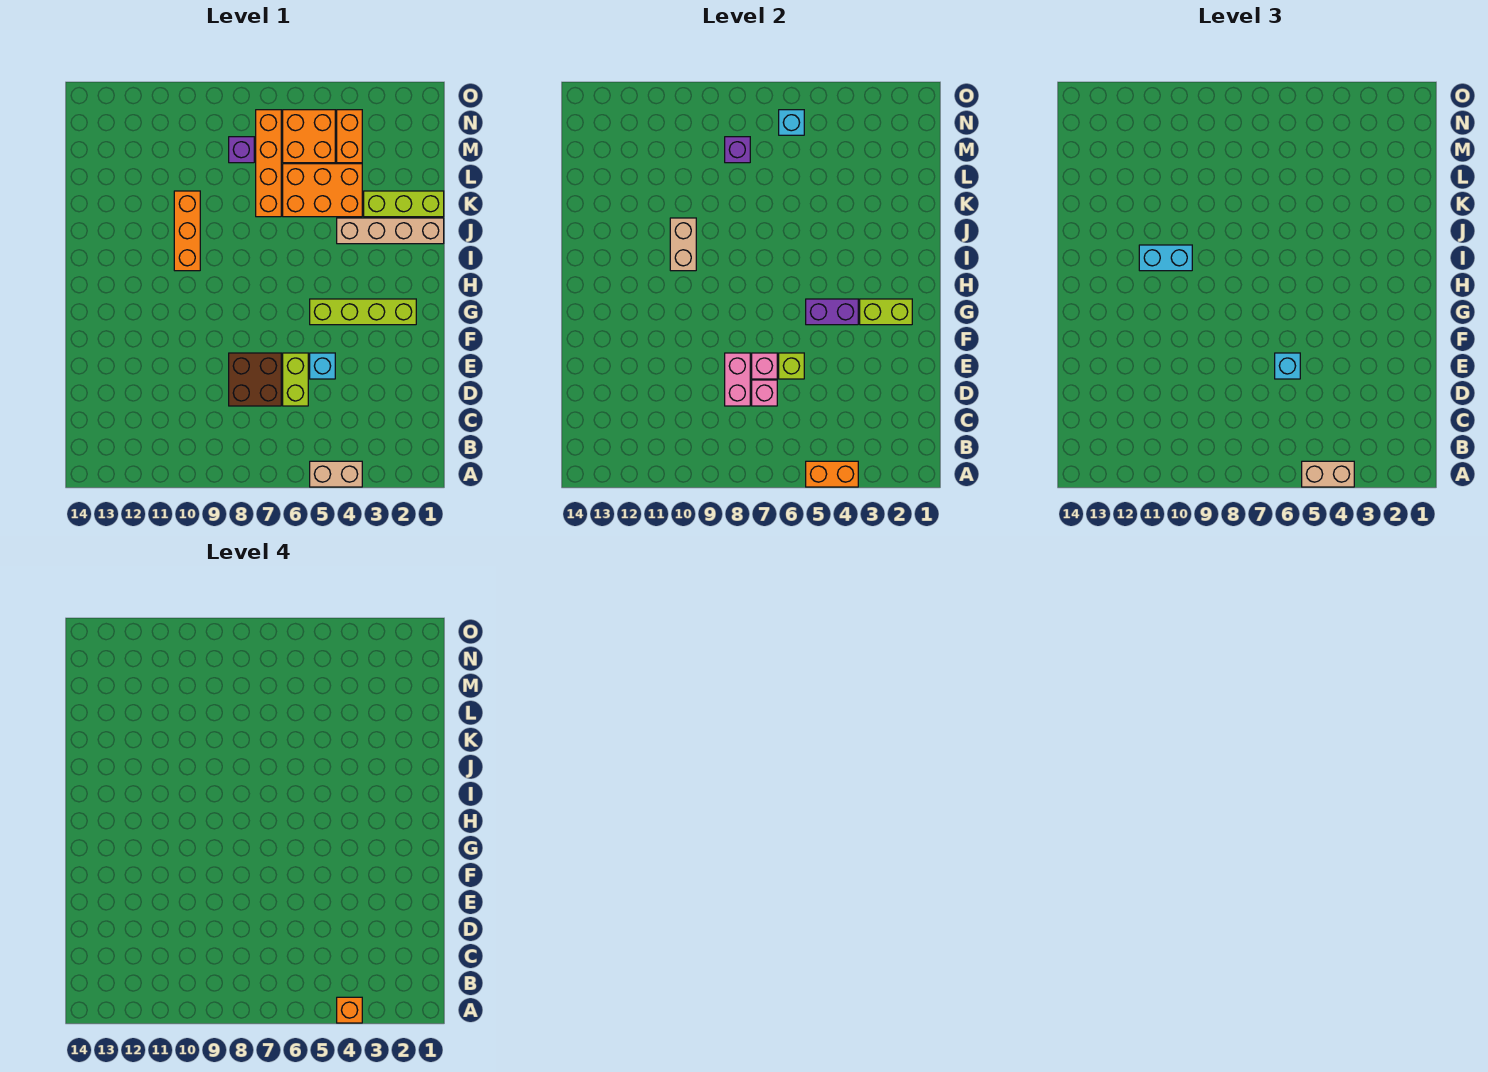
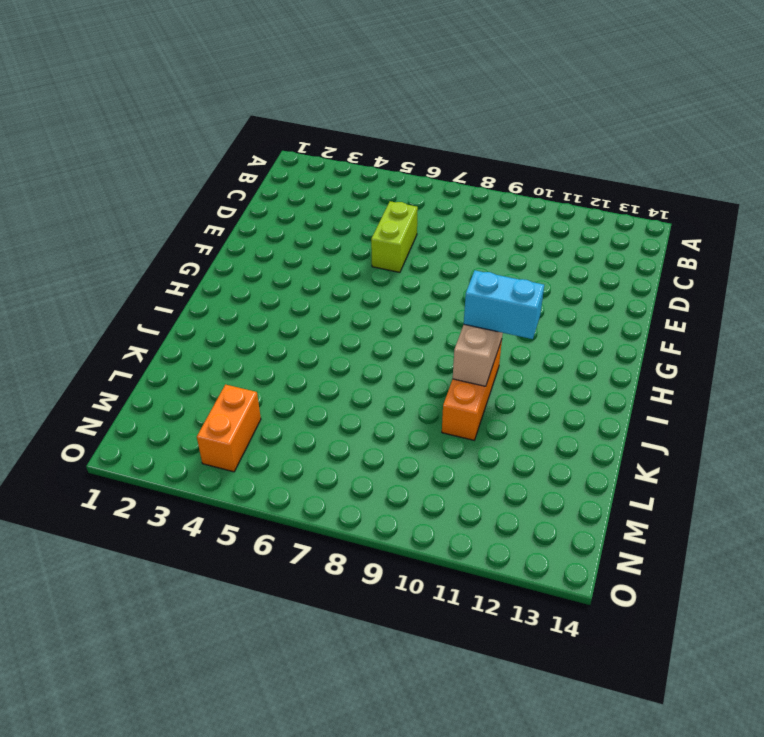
none -> tan brick A4:A5 level 1
none -> brown brick D7:E8 level 1
none -> cyan brick E5 level 1

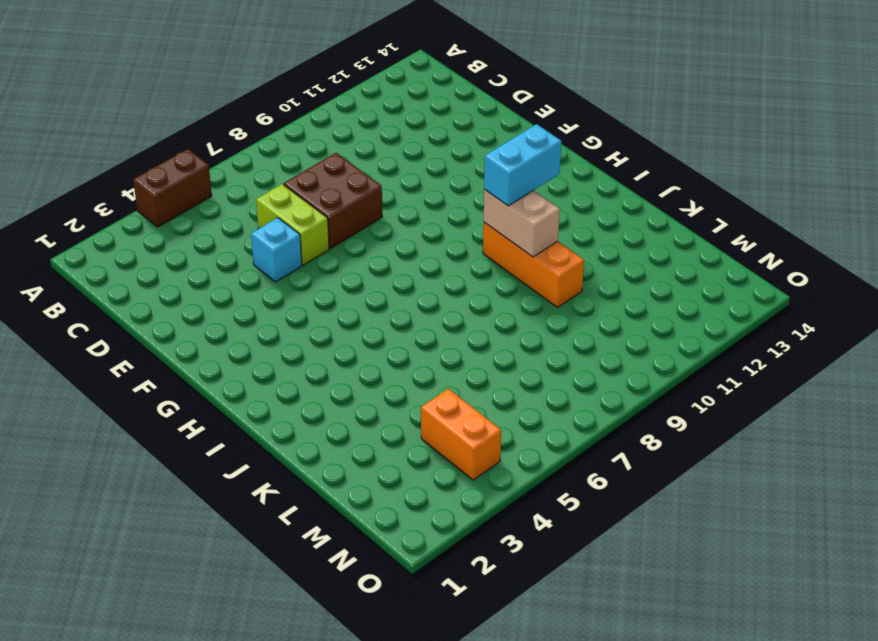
brown brick A4:A5 level 1 -> tan brick A4:A5 level 1
none -> lime brick G2:G5 level 1
none -> tan brick J1:J4 level 1
none -> lime brick K1:K3 level 1

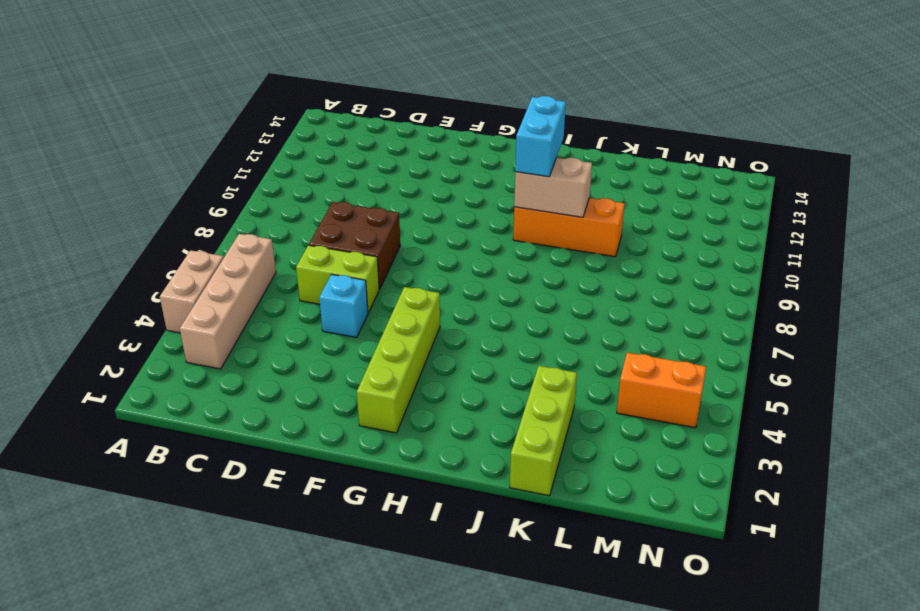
tan brick B3:B6 level 1 -> tan brick J1:J4 level 1
none -> orange brick K4:L6 level 1
none -> orange brick K7:N7 level 1
none -> orange brick M5:N6 level 1

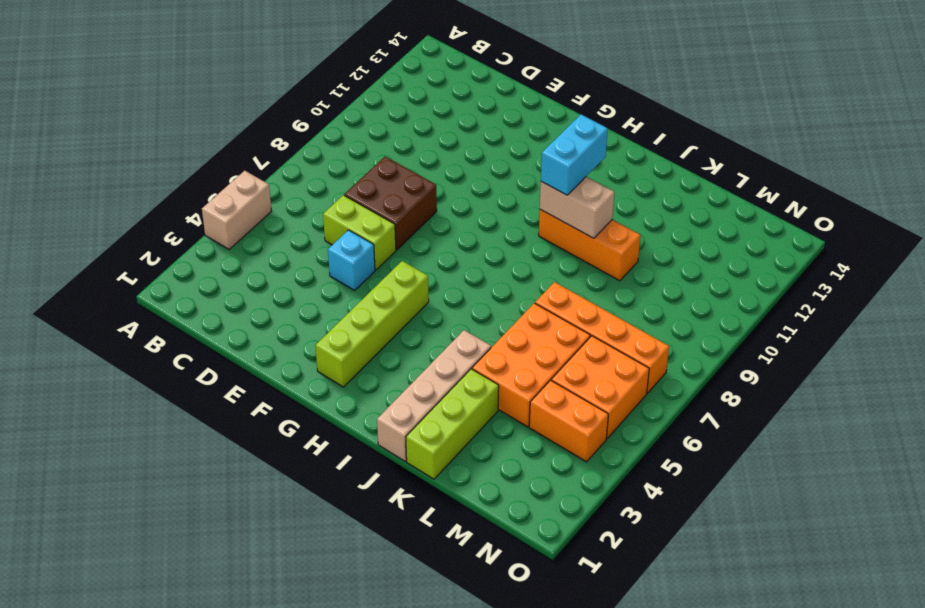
none -> purple brick M8 level 1
none -> orange brick A4:A5 level 2
none -> pink brick D7 level 2

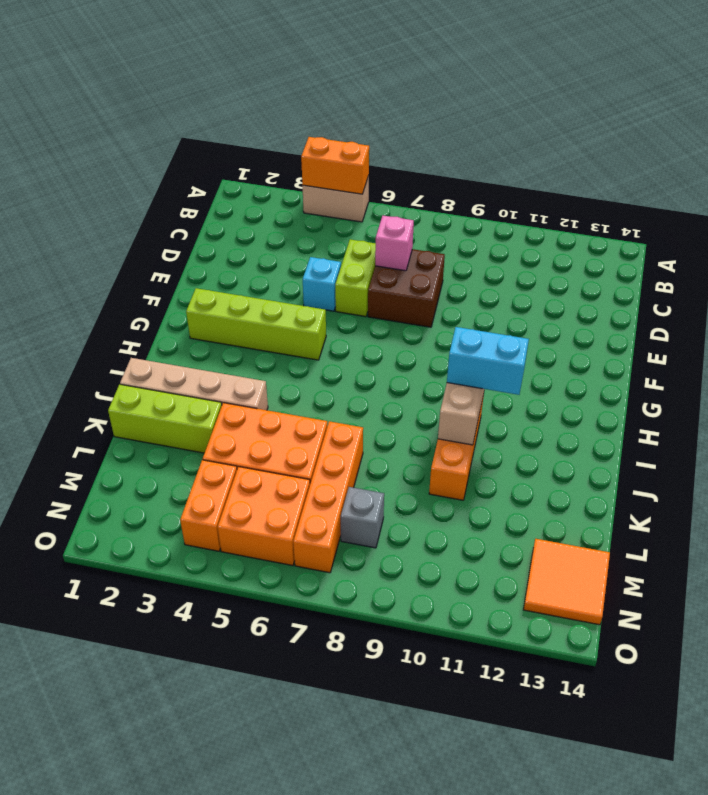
grey brick M8 level 1 -> purple brick M8 level 1
orange tile M13:N14 level 1 -> none
none -> pink brick D8:E8 level 2
none -> lime brick E6 level 2
none -> pink brick E7 level 2

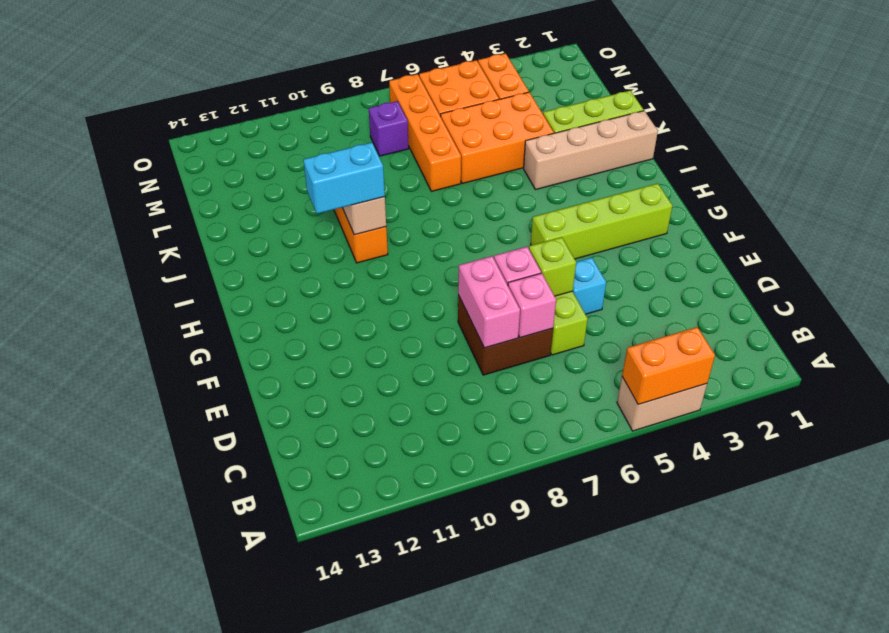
none -> lime brick G2:G3 level 2
none -> purple brick G4:G5 level 2
none -> purple brick M8 level 2

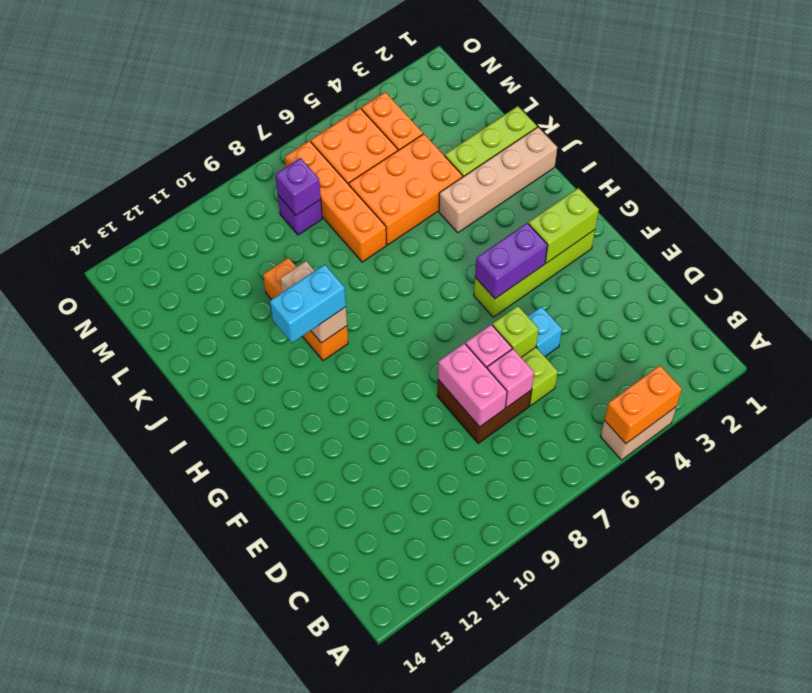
none -> cyan brick N6 level 2
none -> tan brick A4:A5 level 3
none -> cyan brick E6 level 3

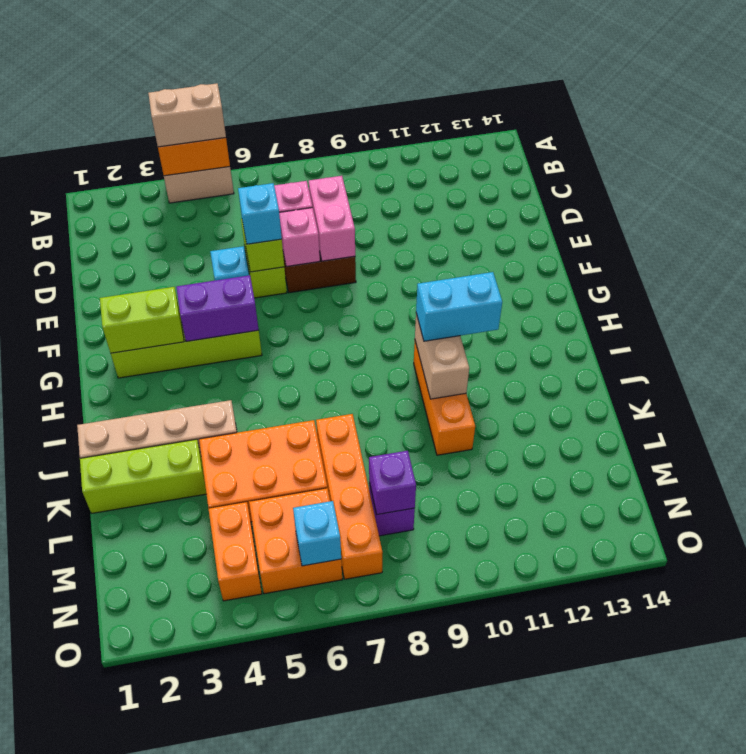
none -> orange brick A4 level 4

